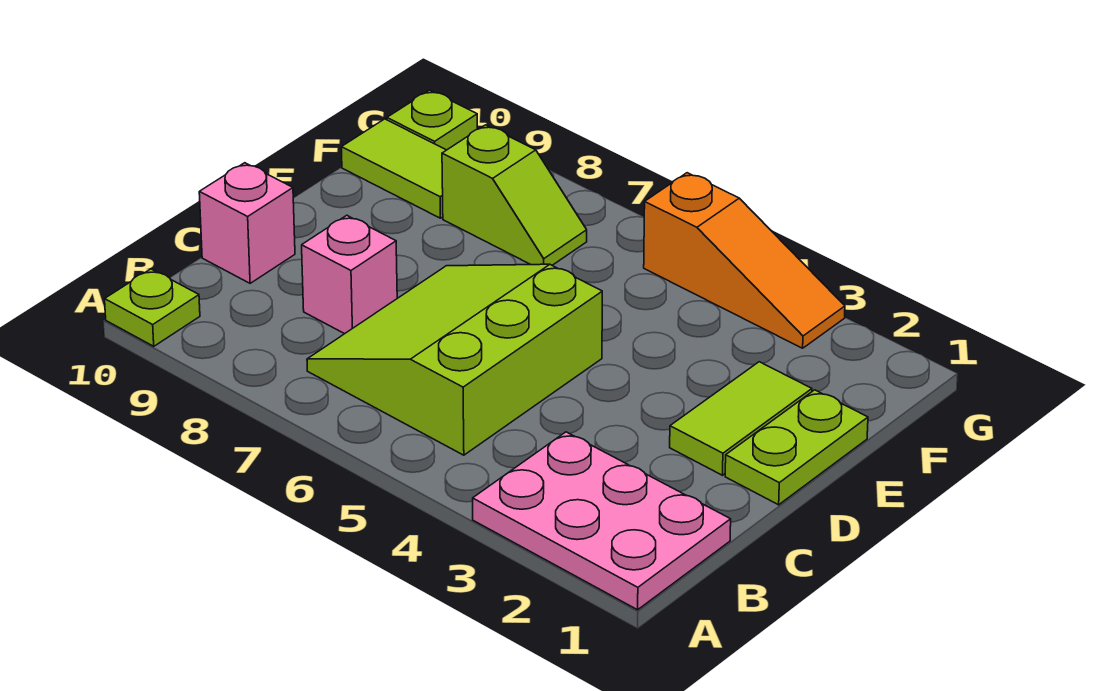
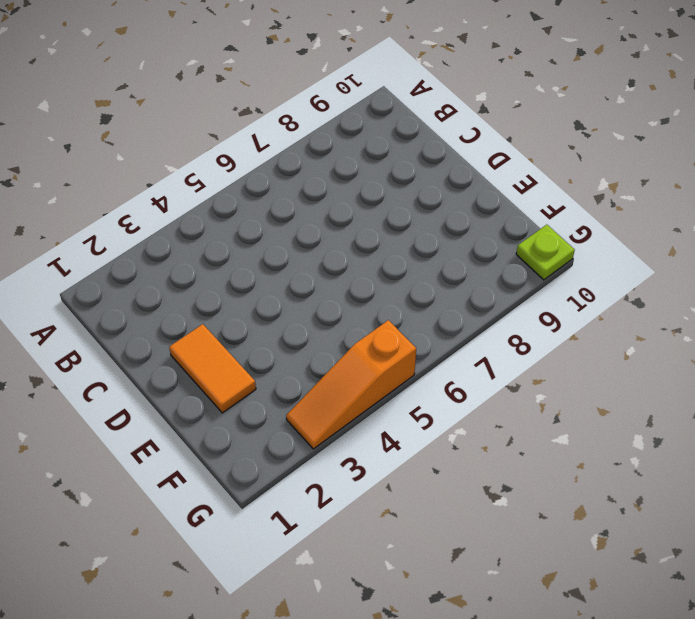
orange tile D2:E2 level 1 -> lime tile D2:E2 level 1
none -> pink plate A1:B3 level 1
none -> lime plate A10 level 1

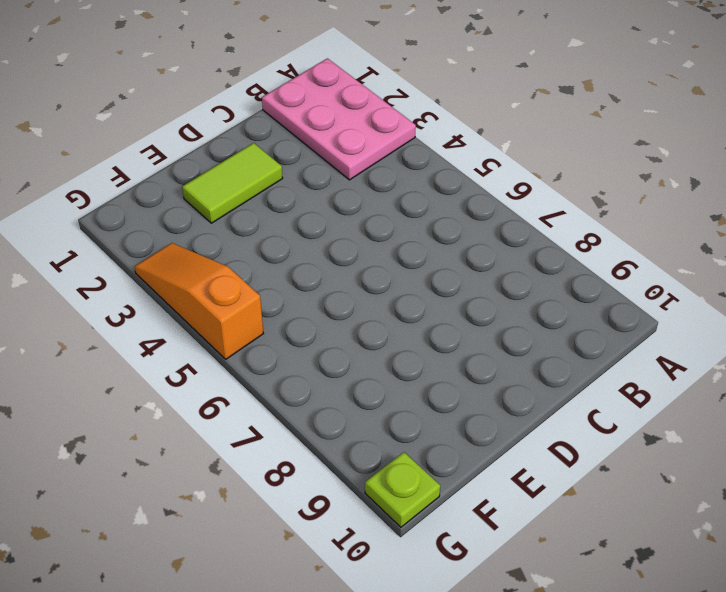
none -> lime plate A10 level 1
none -> lime slope B5:D7 level 1 top 5

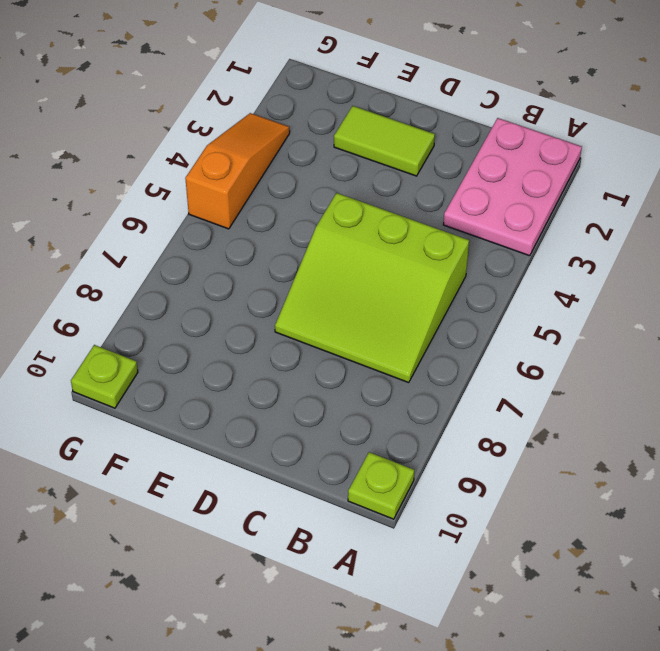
none -> pink brick C8 level 1
none -> pink brick C10 level 1

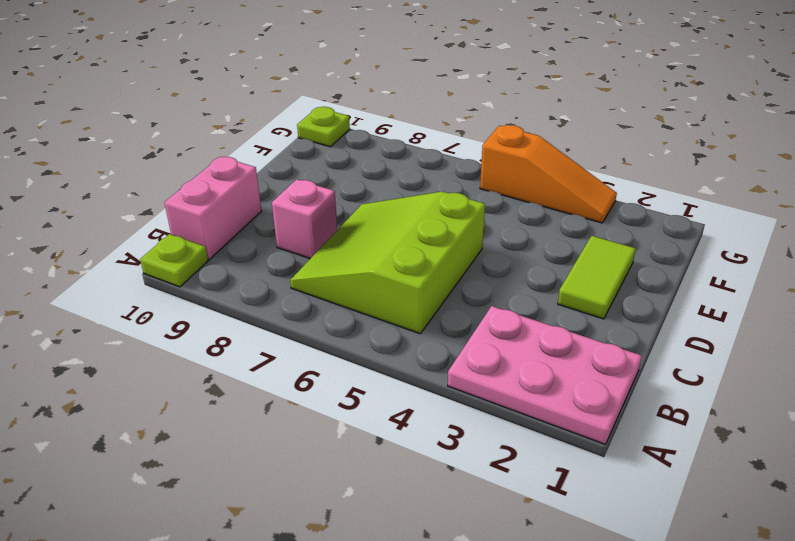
pink brick B10:C10 level 1 -> pink brick C10 level 1
none -> lime plate D1:E1 level 1
none -> lime slope F7:F8 level 1 top 8

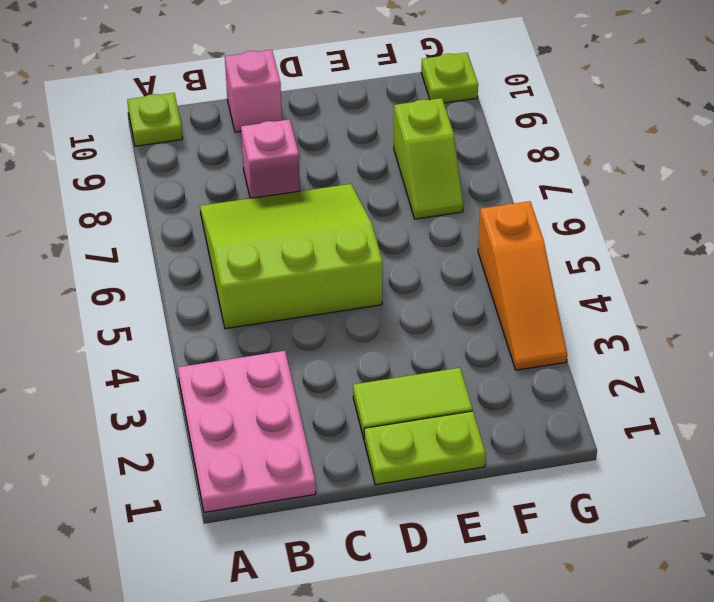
none -> lime tile F9:F10 level 1

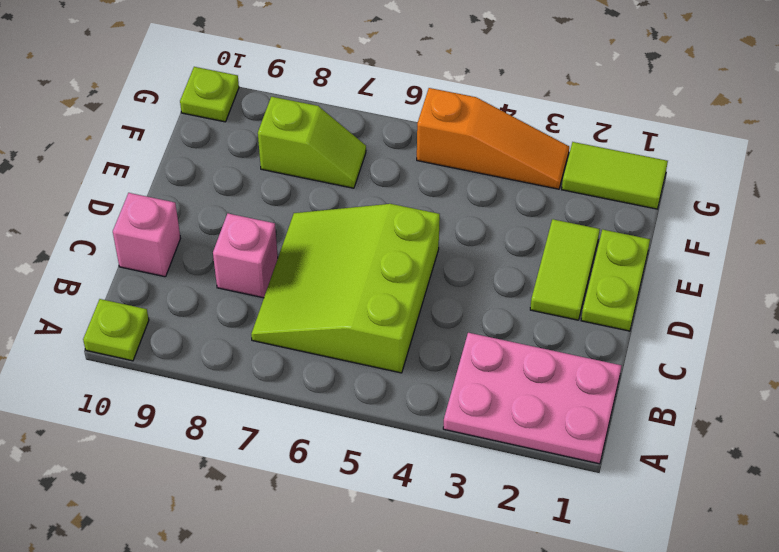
lime tile G1:G2 level 1 -> lime tile F9:F10 level 1

